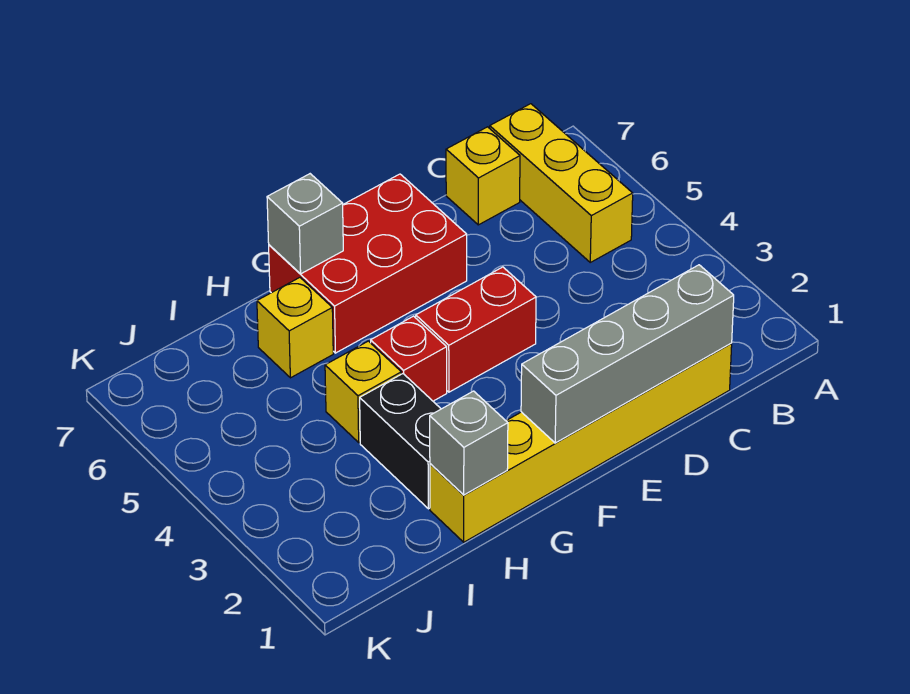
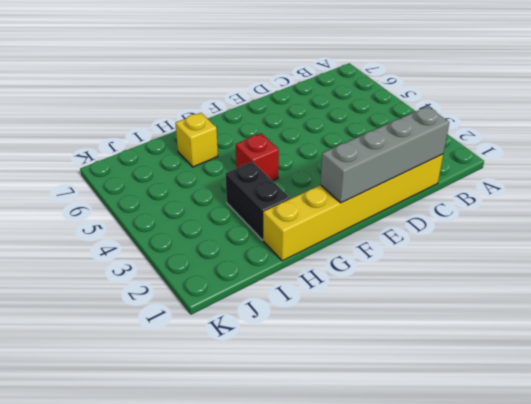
none -> yellow brick B5:B7 level 1
none -> yellow brick C7 level 1
none -> red brick E4:F4 level 1

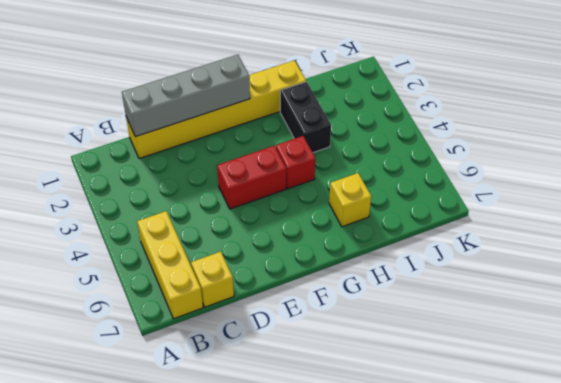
none -> red brick E6:G7 level 1
none -> yellow brick H4 level 1
none -> grey brick G7 level 2

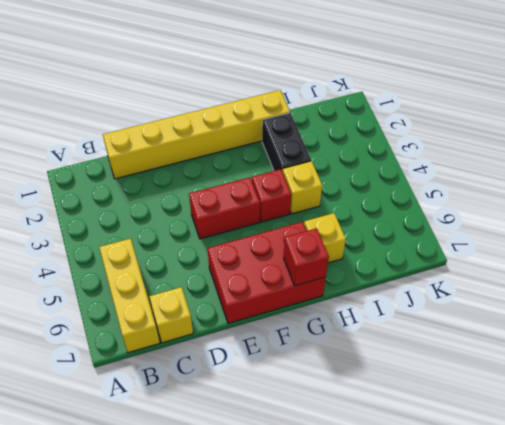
red brick G7 level 2 -> grey brick G7 level 2
none -> grey brick C1:F1 level 2
none -> grey brick H1 level 2

